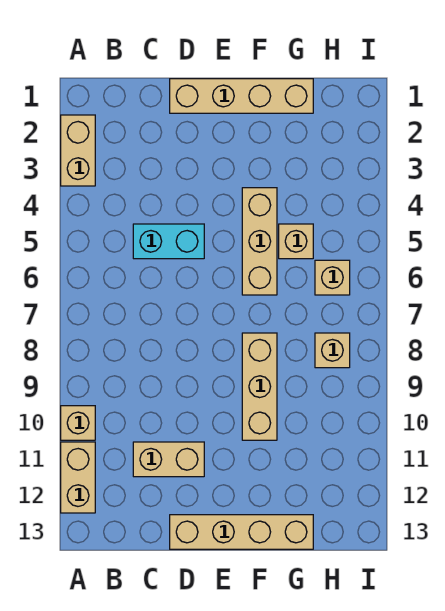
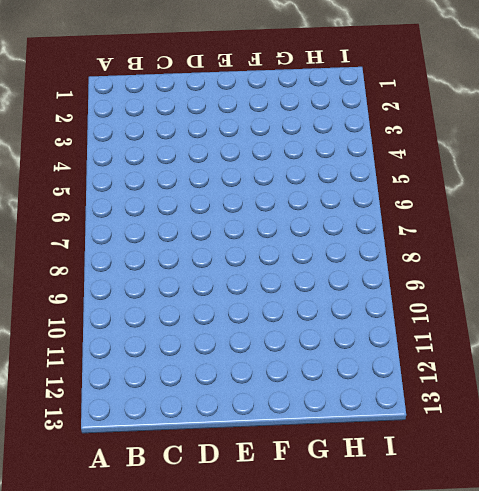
none -> tan brick A2:A3 level 1
none -> tan brick A10 level 1
none -> tan brick A11:A12 level 1

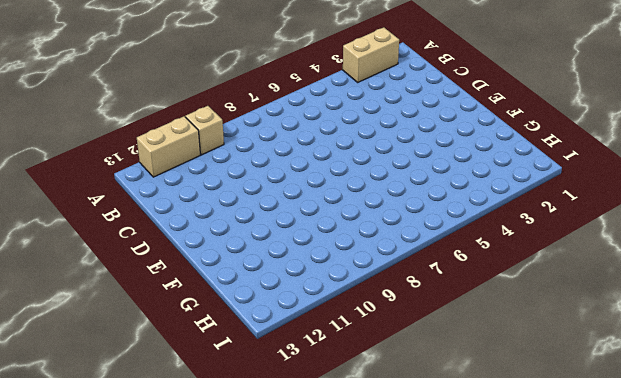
none -> cyan brick C5:D5 level 1
none -> tan brick C11:D11 level 1
none -> tan brick D1:G1 level 1

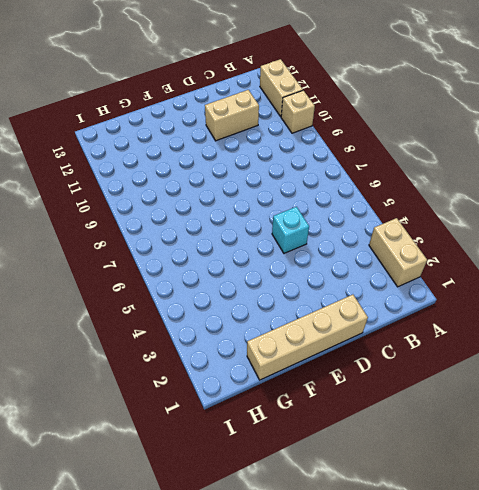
cyan brick D5 level 1 -> cyan brick C5:D5 level 1
none -> tan brick D13:G13 level 1
none -> tan brick F4:F6 level 1
none -> tan brick F8:F10 level 1

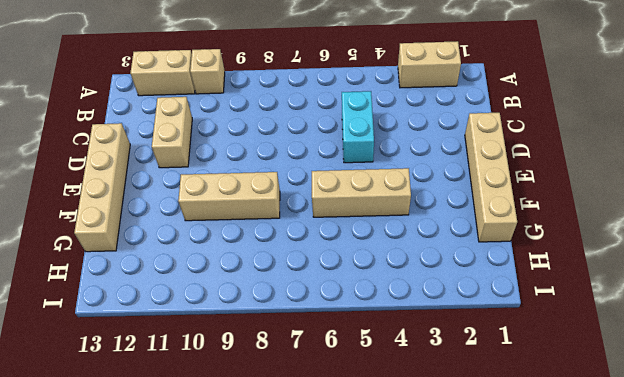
none -> tan brick G5 level 1
none -> tan brick H6 level 1
none -> tan brick H8 level 1

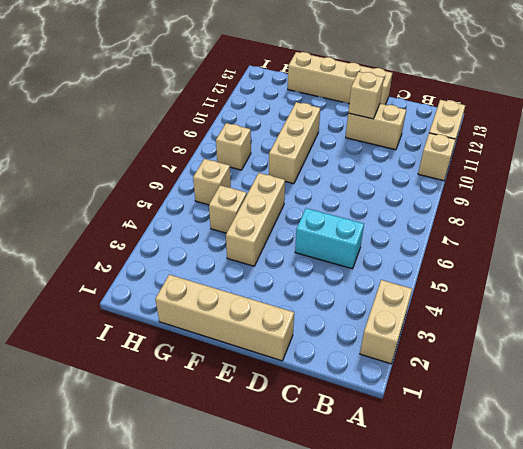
tan brick D11 level 2 -> none

